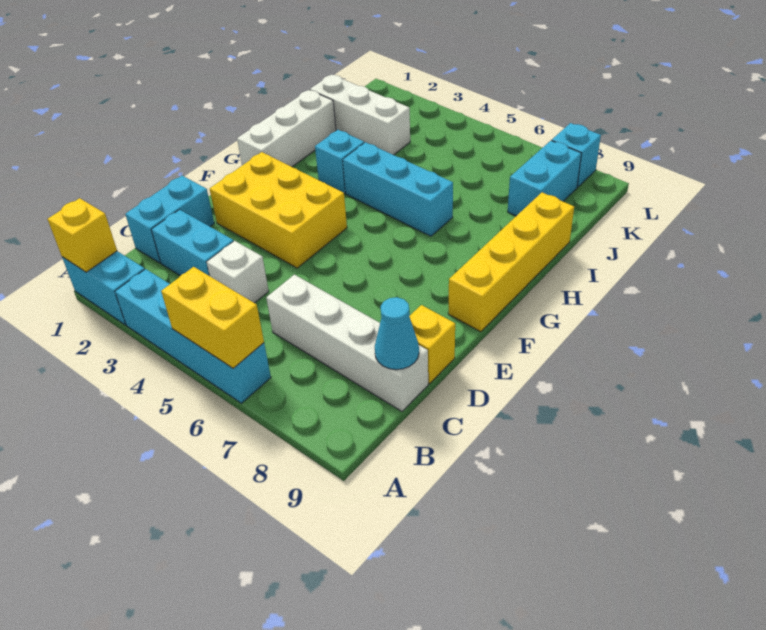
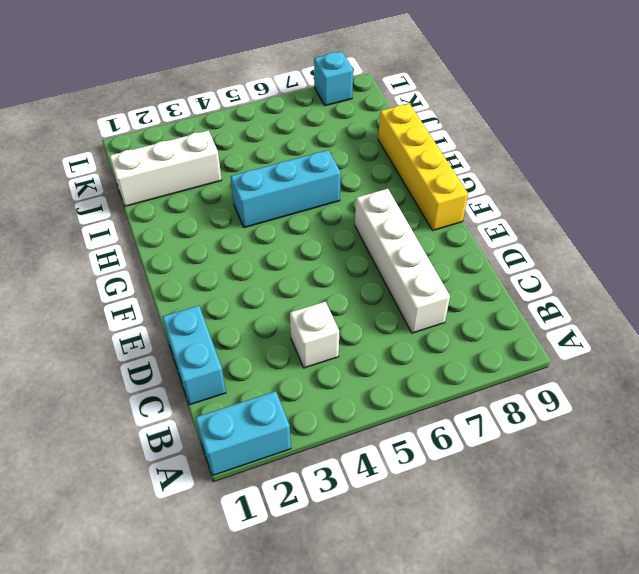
white brick C7:F7 level 1 -> white brick C6:C9 level 1
none -> cyan brick A3:A6 level 1
none -> cyan brick C2:C3 level 1
none -> yellow brick D9 level 1

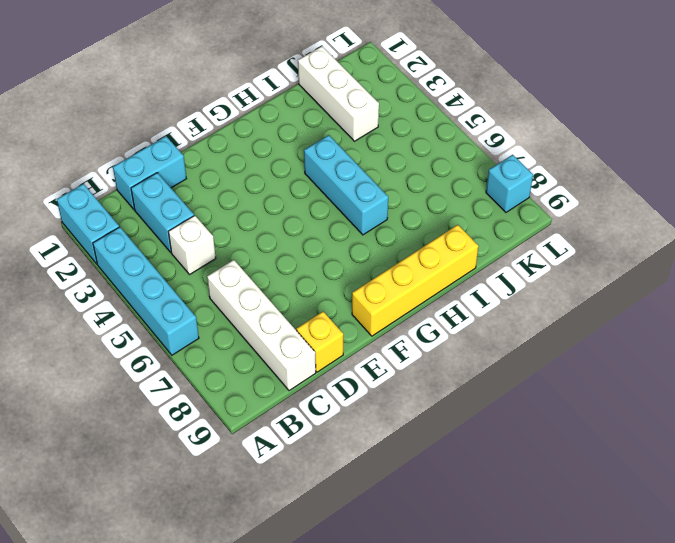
none -> yellow brick E2:F4 level 1
none -> white brick G1:I1 level 1
none -> cyan brick H3 level 1

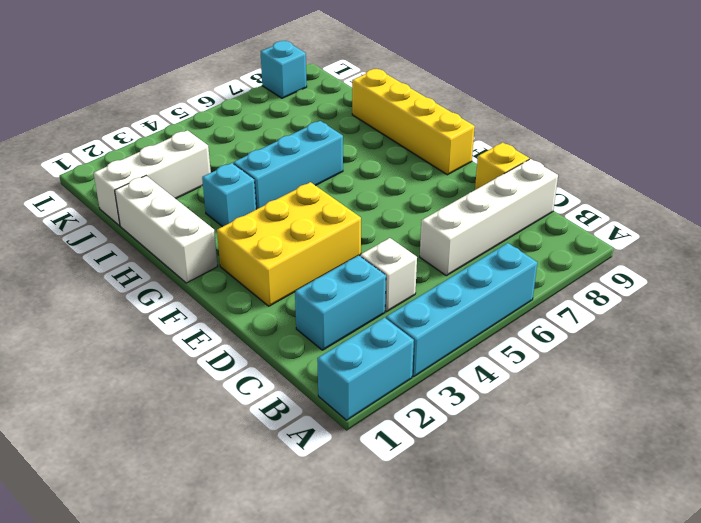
none -> cyan brick C1:D1 level 1
none -> cyan brick J8:K8 level 1
none -> yellow brick A1 level 2

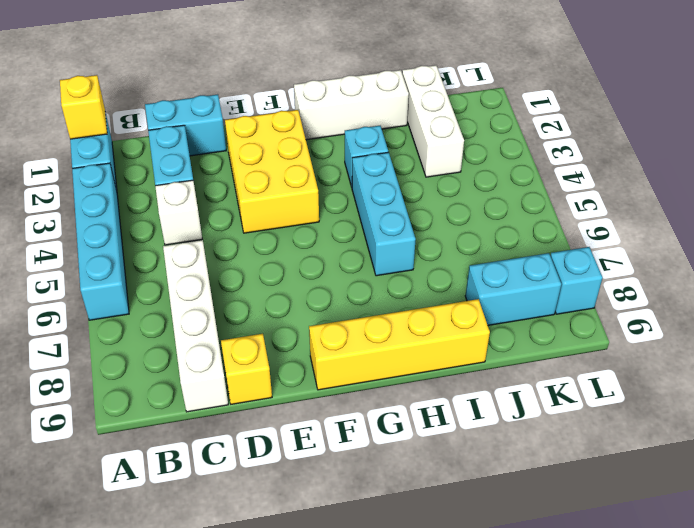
none -> yellow brick A5:A6 level 2
none -> cyan cone C9 level 2

